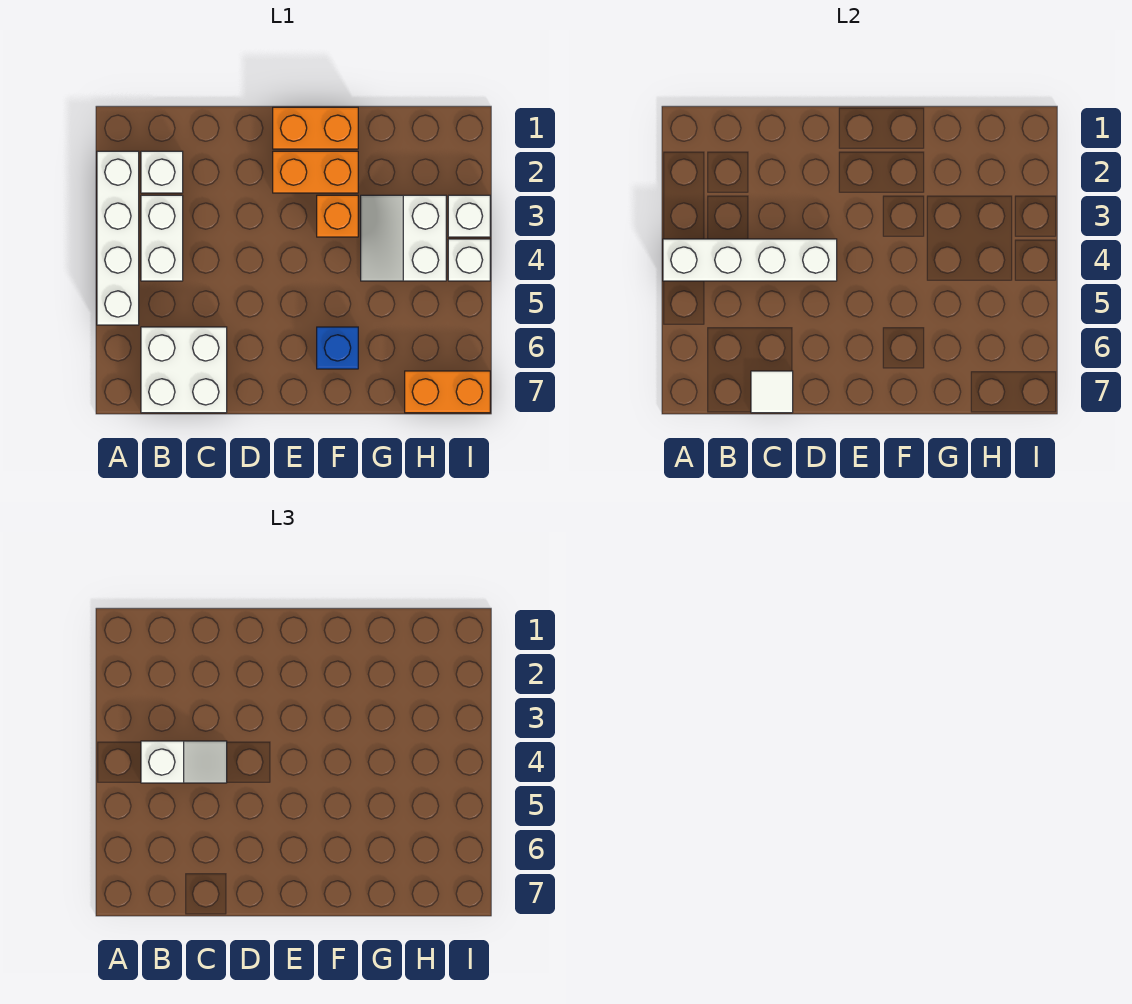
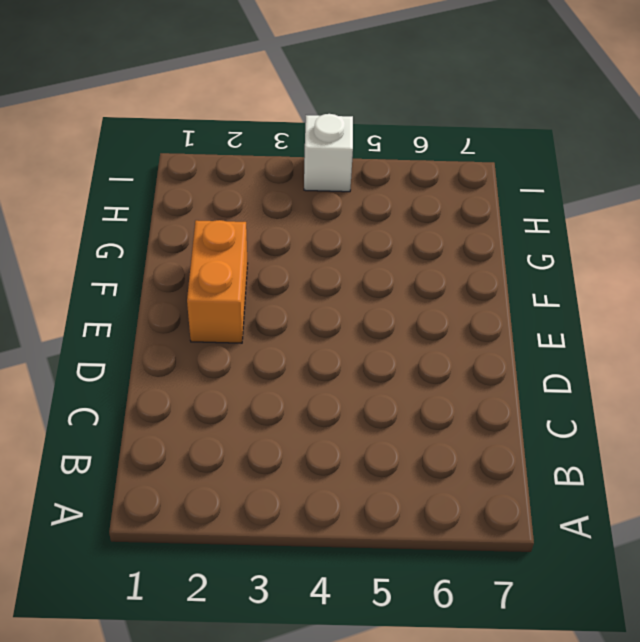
none -> white brick A2:A5 level 1
none -> white brick B2 level 1
none -> white brick B3:B4 level 1

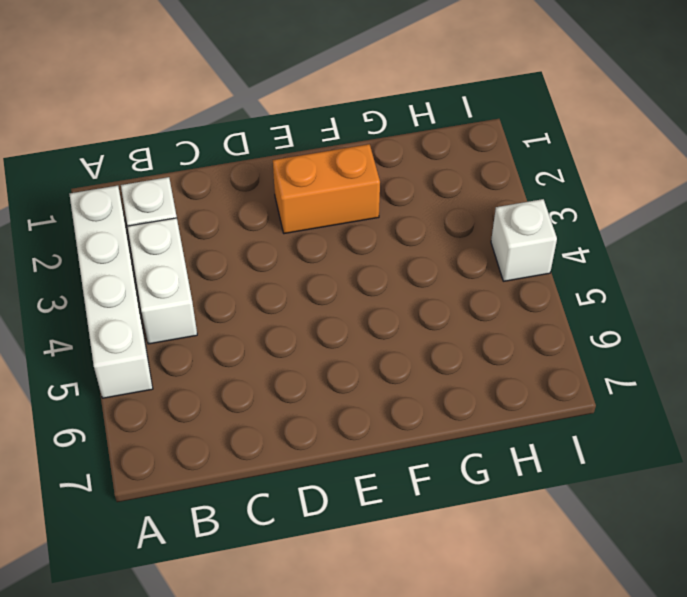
none -> white brick B6:C7 level 1
none -> orange brick E1:F1 level 1
none -> orange brick F3 level 1

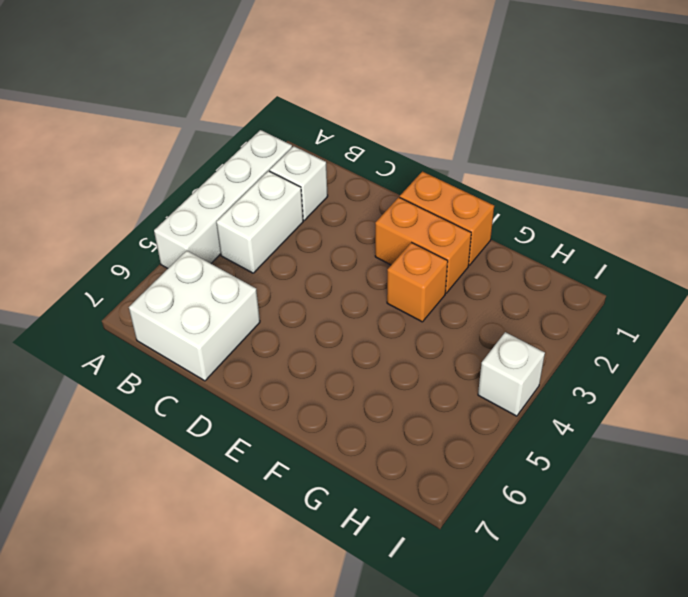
none -> blue brick F6 level 1
none -> white slope G3:H4 level 1 top H
none -> orange brick H7:I7 level 1

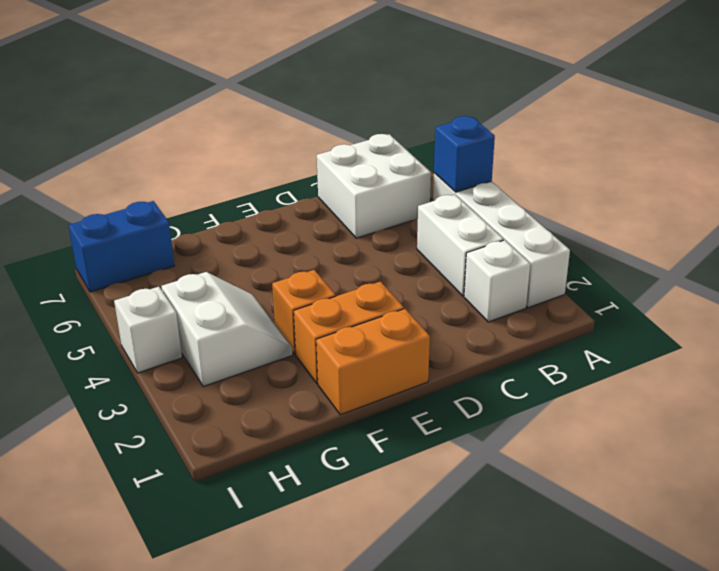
blue brick A5 level 2 -> blue brick F6 level 1
blue brick H7:I7 level 1 -> orange brick H7:I7 level 1
none -> white brick I3 level 1
none -> white brick A4:D4 level 2
none -> white tile C7 level 2

